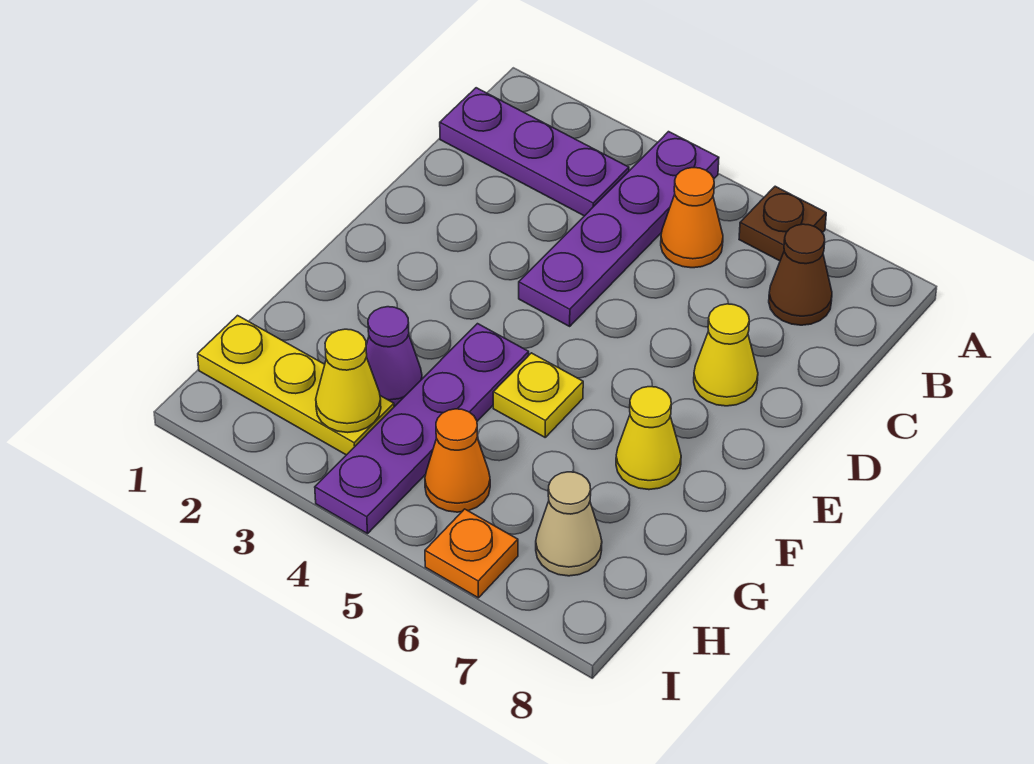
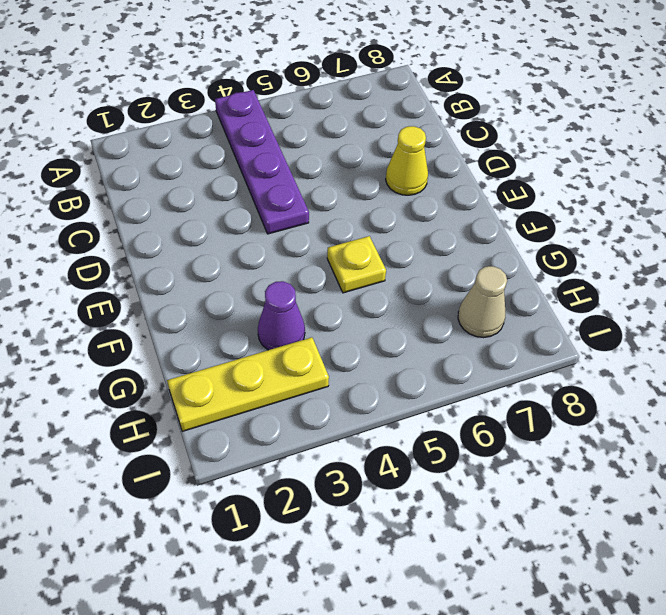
none -> brown plate A6 level 1
none -> purple plate B1:B3 level 1
none -> orange cone B5 level 1

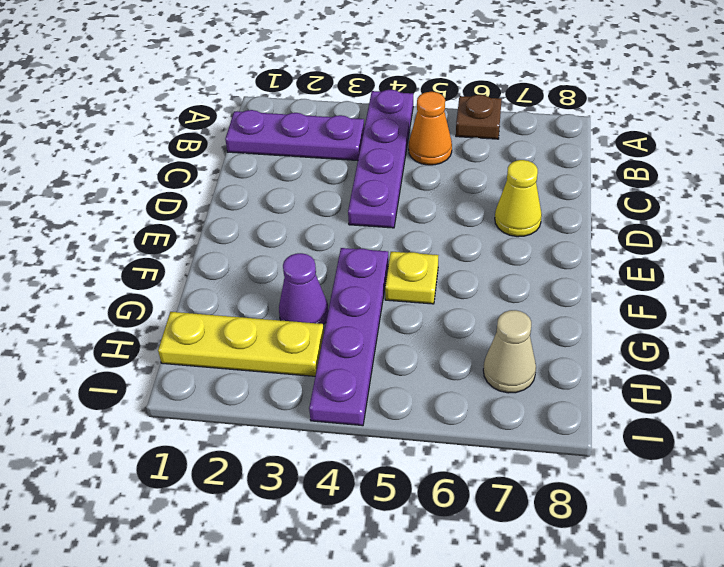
none -> brown cone B7 level 1
none -> yellow cone F7 level 1
none -> orange cone H5 level 1

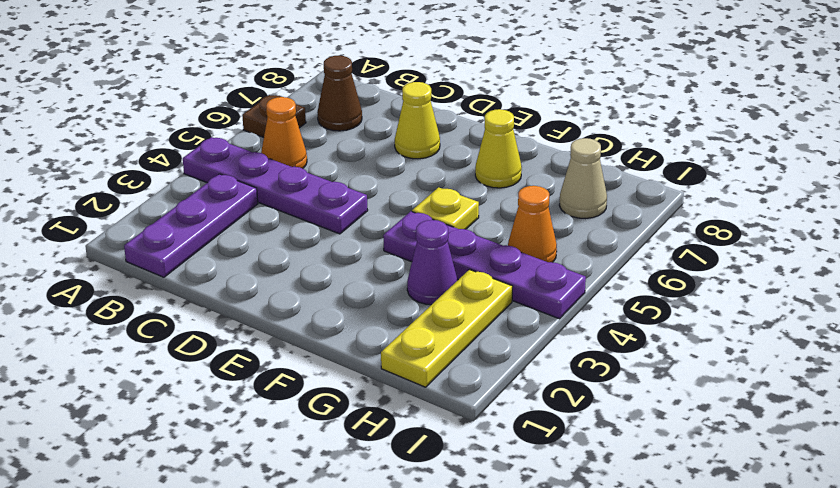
none -> orange plate I6 level 1
none -> yellow cone H3 level 2

